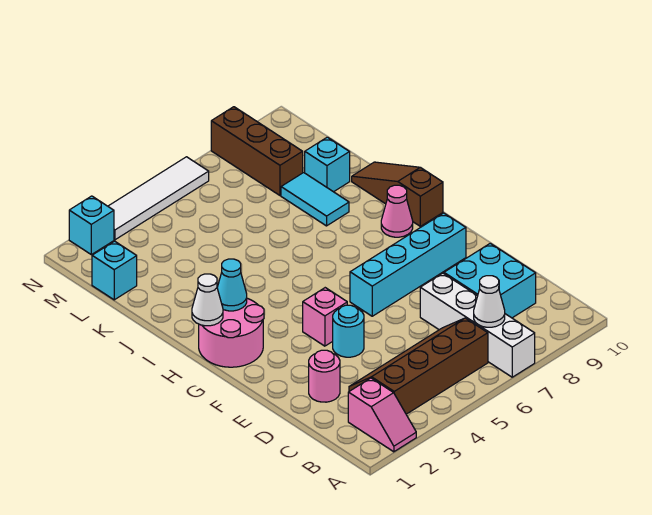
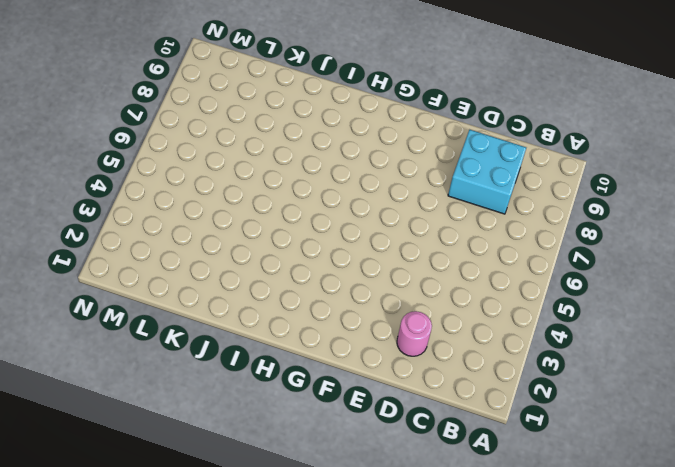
none -> pink slope A2:B2 level 1 top B
none -> white brick A7:D7 level 1
none -> brown slope B3:C6 level 1 top B

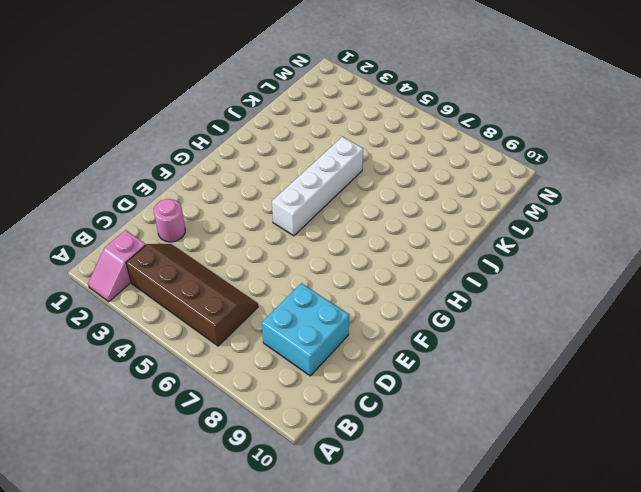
white brick G5:J5 level 1 -> white brick A7:D7 level 1
none -> cyan round brick E4 level 1
none -> pink brick F4 level 1
none -> cyan brick F6:F9 level 1

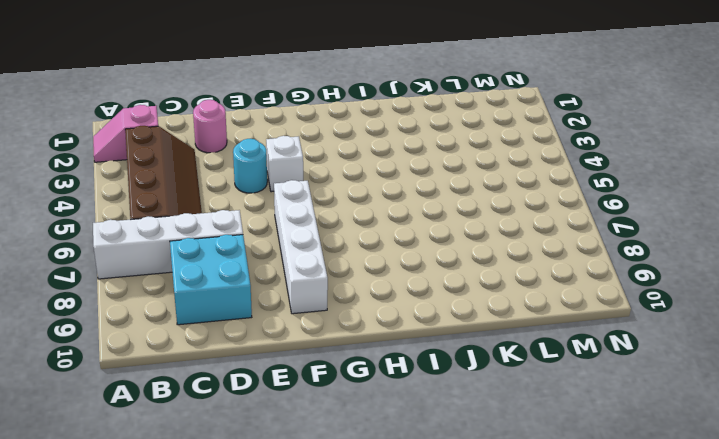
white brick F4 level 1 -> pink brick F4 level 1
white brick F6:F9 level 1 -> cyan brick F6:F9 level 1
none -> pink round brick G1:H2 level 1
none -> pink cone H9 level 1
none -> brown slope H10:J10 level 1 top H

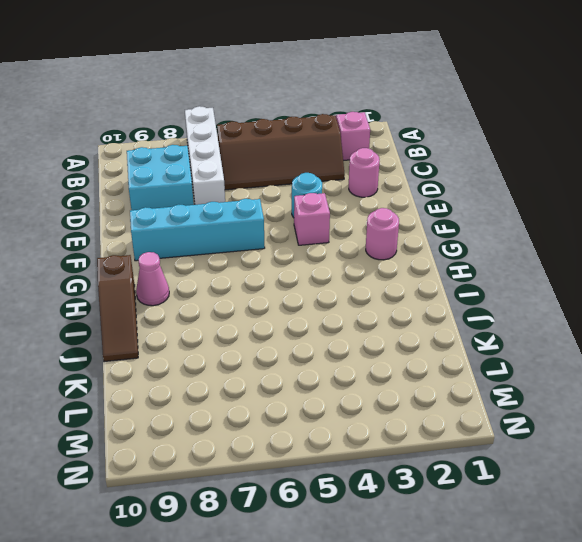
pink round brick G2 level 1 -> pink round brick G1:H2 level 1
none -> cyan tile J8:K8 level 1
none -> cyan brick K9 level 1
none -> cyan brick L1 level 1

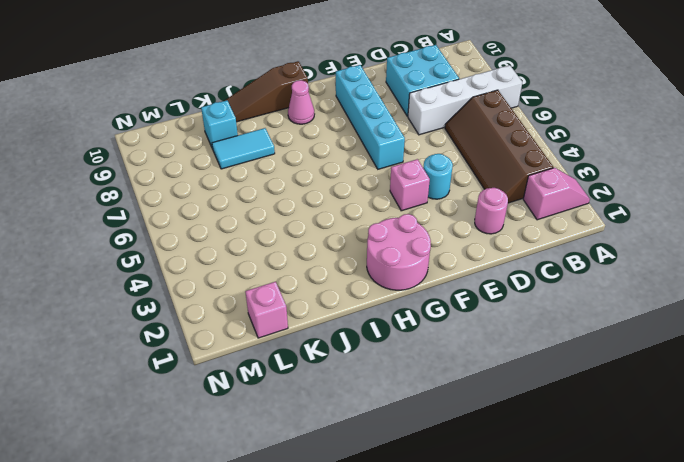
pink brick L1 level 1 -> cyan brick L1 level 1
none -> brown brick L8:N8 level 1
none -> cyan brick N2 level 1
none -> white tile N3:N6 level 1

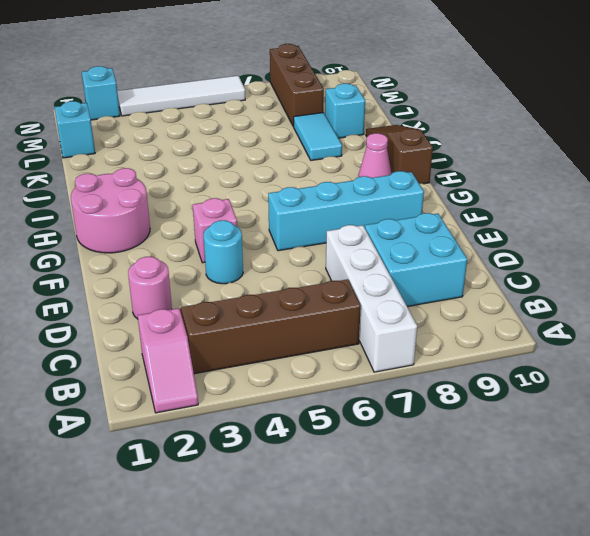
none -> white cone B7 level 2
none -> white cone H1 level 2
none -> cyan cone H2 level 2

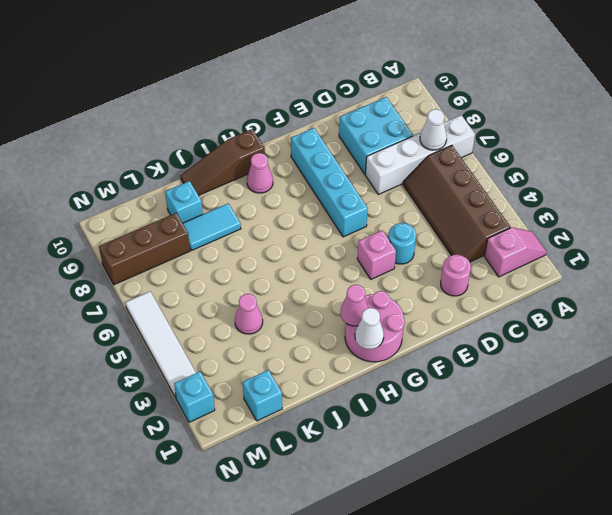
pink cone H2 level 2 -> cyan cone H2 level 2
pink cone K4 level 1 -> none

